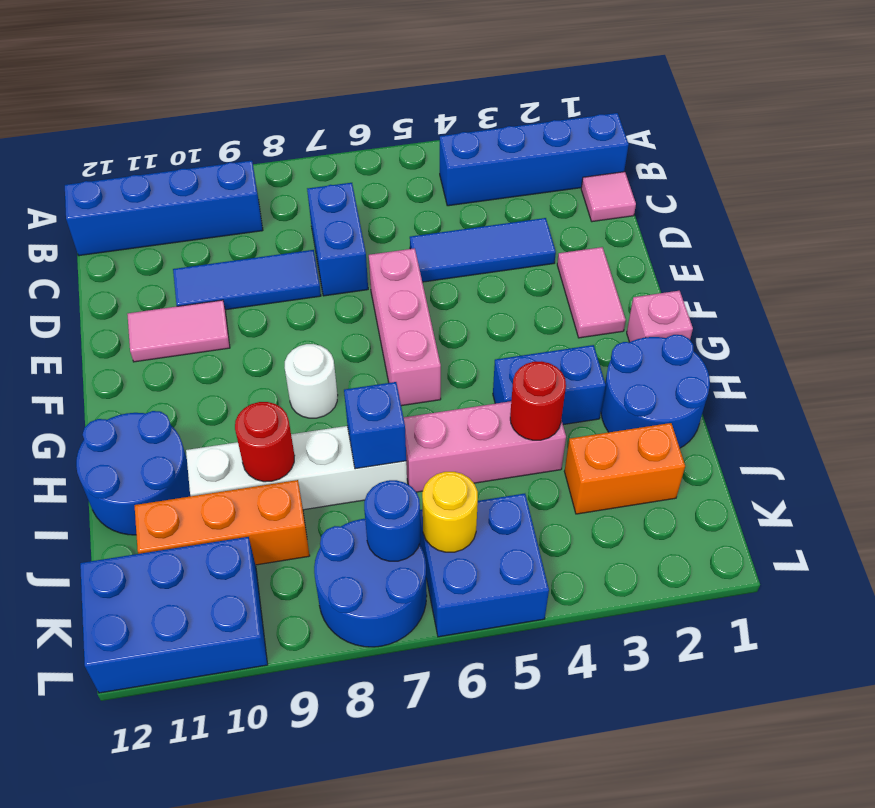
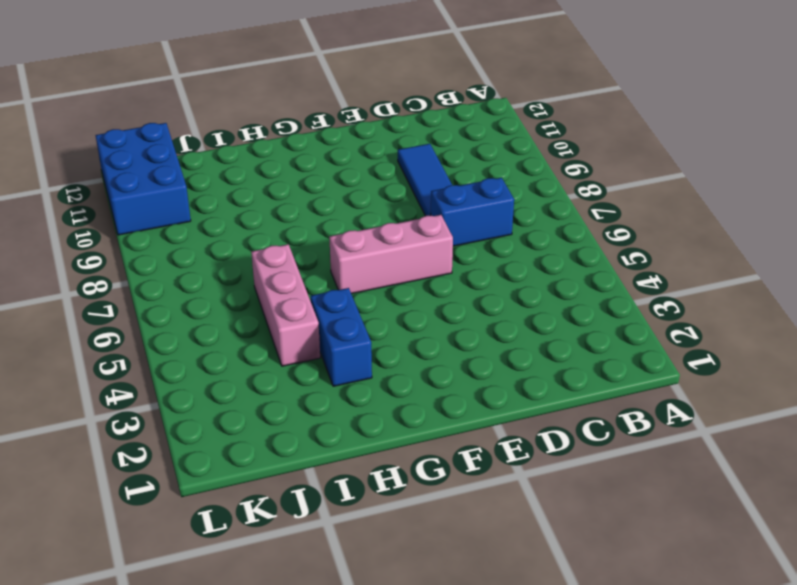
none -> blue brick B1:B4 level 1
none -> blue brick B9:B12 level 1
none -> pink tile C1 level 1

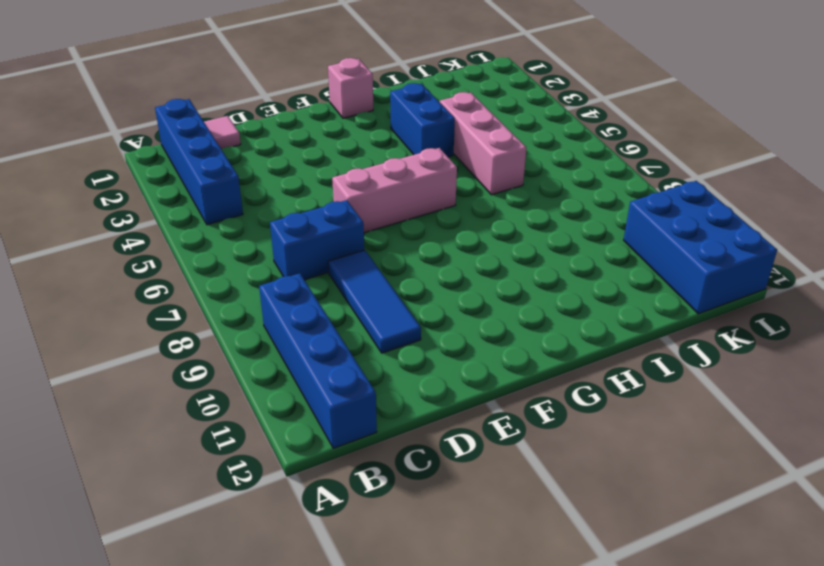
none -> blue tile D3:D5 level 1
none -> pink tile E2:F2 level 1
none -> pink tile E10:E11 level 1

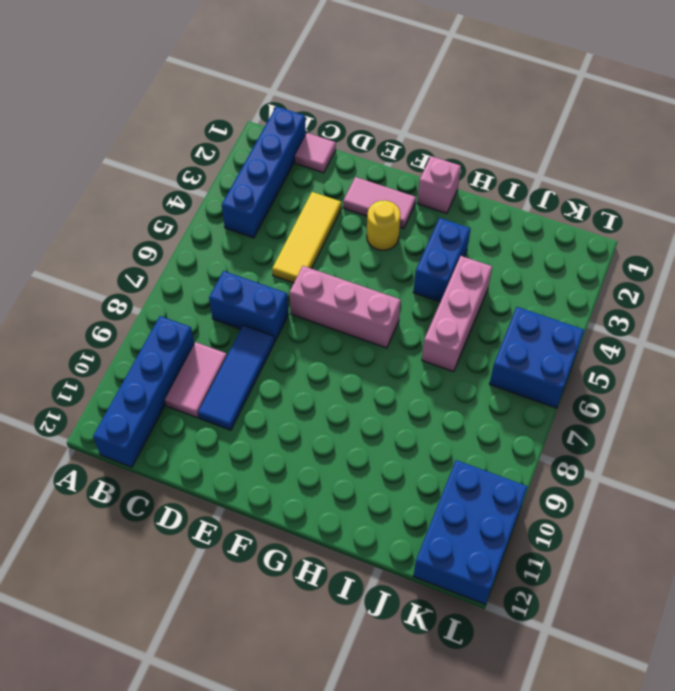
pink tile C9:C10 level 1 -> pink tile E10:E11 level 1
yellow tile D3:D5 level 1 -> blue tile D3:D5 level 1
yellow round brick F3 level 1 -> yellow round brick K6 level 2
none -> white round brick G8 level 1
none -> blue round brick H1:I2 level 1
none -> blue round brick H11:I12 level 1

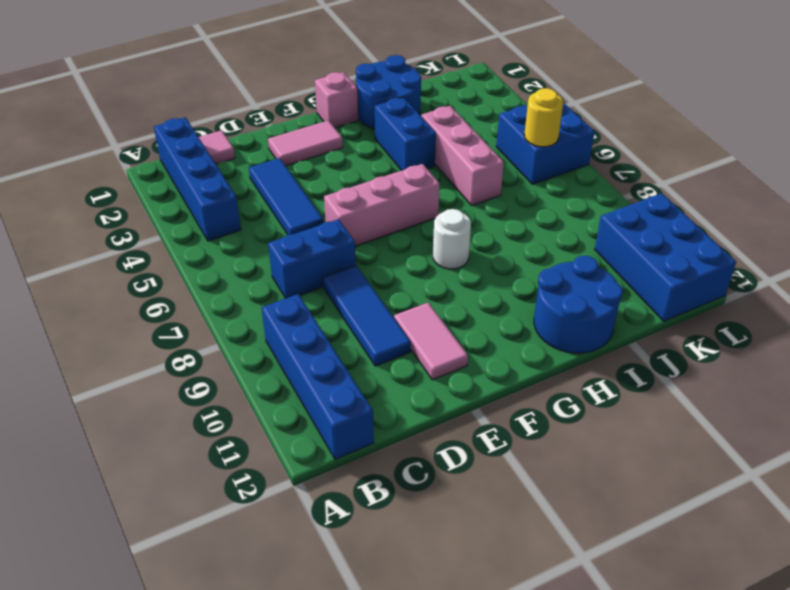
none -> white brick I7:I10 level 1
none -> orange brick J2:J3 level 1
none -> orange brick J9:J11 level 1

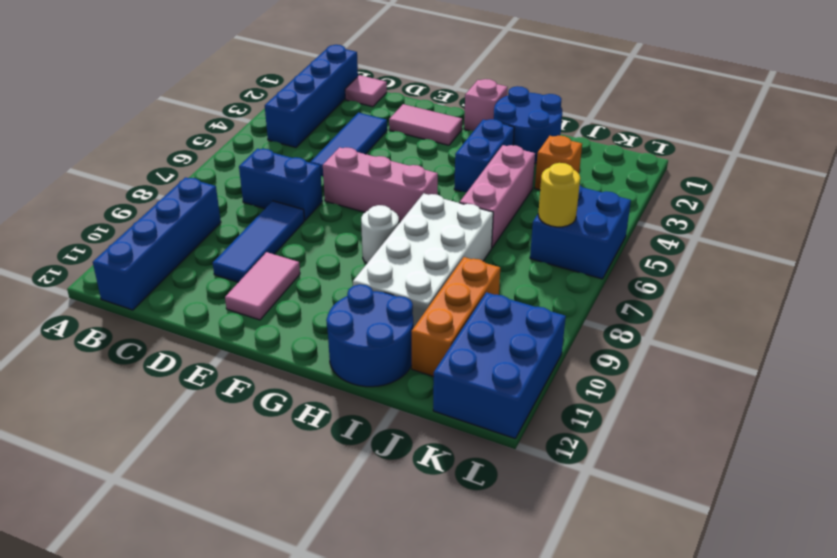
white brick H7:I10 level 1 -> white brick I7:I10 level 1
orange brick J3 level 1 -> orange brick J2:J3 level 1
none -> blue round brick K7:L8 level 1
none -> red round brick I4 level 2
none -> blue brick I7 level 2

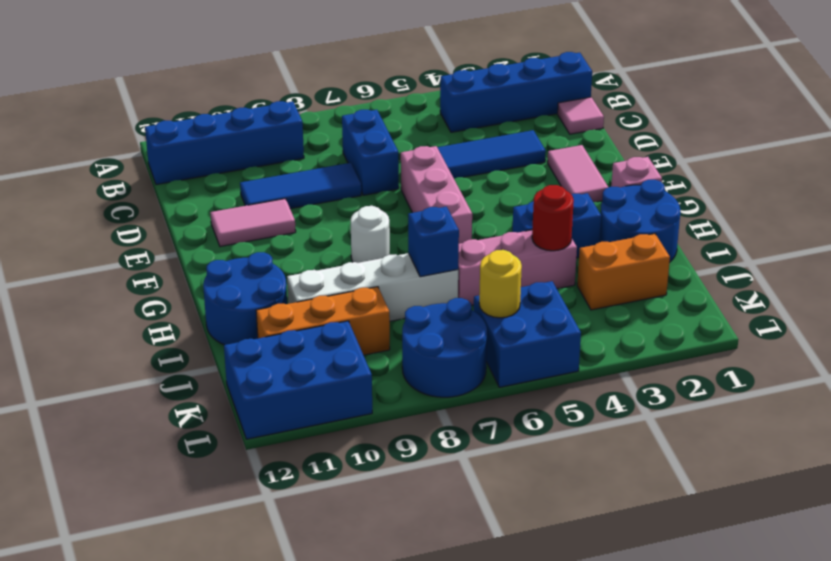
none -> red round brick I9 level 2
none -> blue round brick K7 level 2

